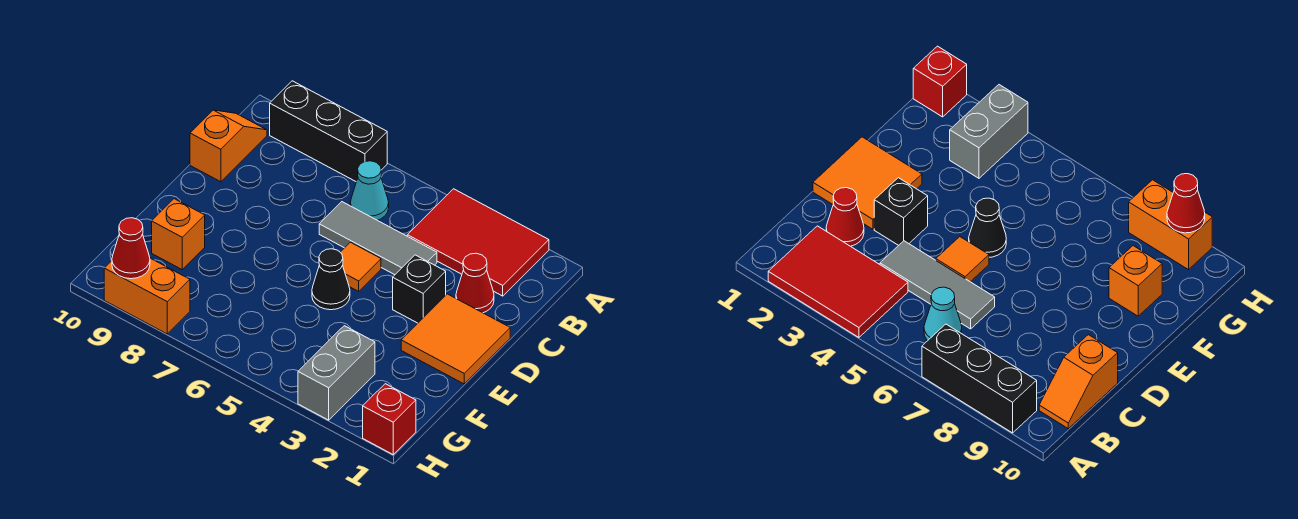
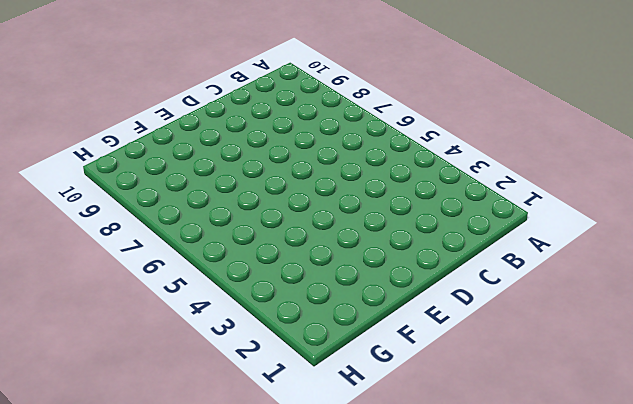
none -> red tile A2:B4 level 1
none -> black brick A7:A9 level 1
none -> cyan cone B6 level 1

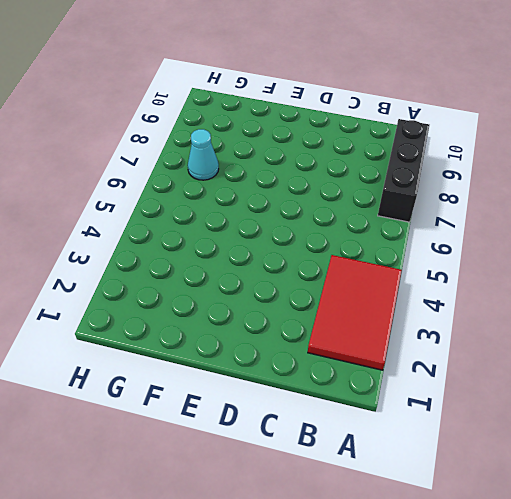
cyan cone G7 level 1 -> cyan cone B6 level 1
none -> orange slope B10:C10 level 1 top C
none -> red cone C2 level 1
none -> grey tile C4:C6 level 1

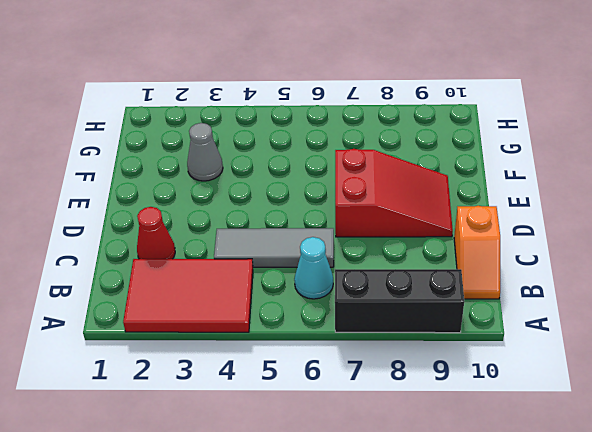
red slope D7:E9 level 1 top 7 -> none
grey cone F3 level 1 -> none
none -> orange tile D1:E2 level 1
none -> black brick D3 level 1
none -> orange tile D5 level 1

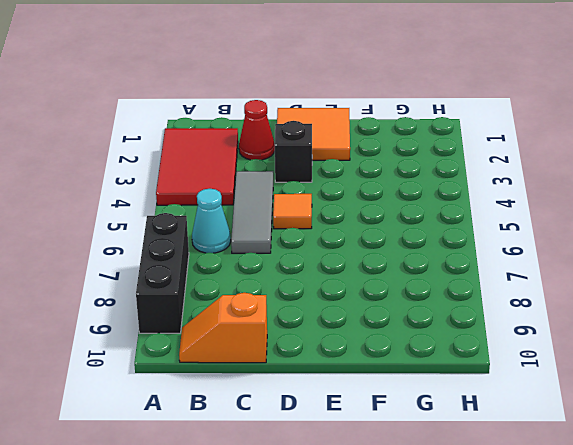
none -> black cone E5 level 1
none -> orange brick F9 level 1
none -> grey brick G3:H3 level 1

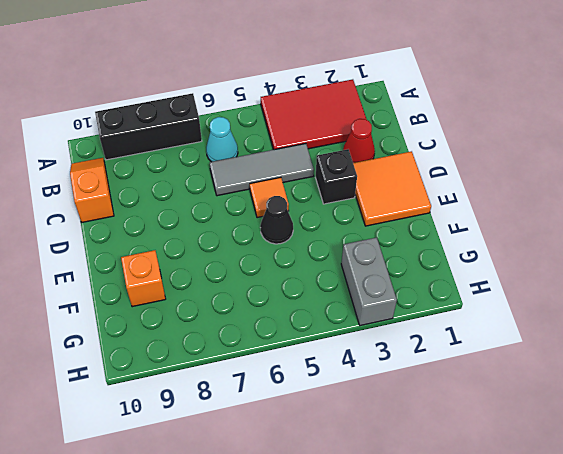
none -> red brick H1 level 1
none -> orange brick H8:H9 level 1
none -> red cone H9 level 2

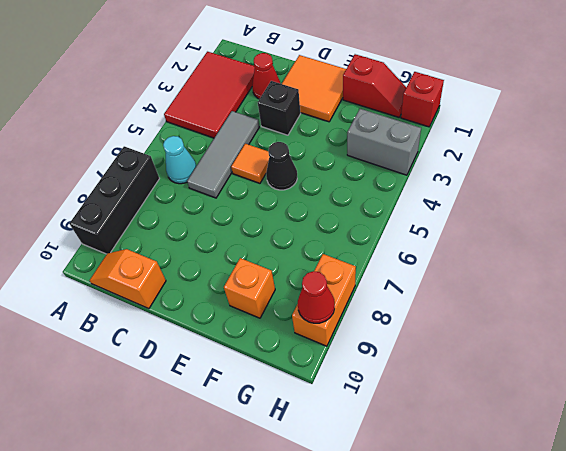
red slope F1:G1 level 1 top F -> none

